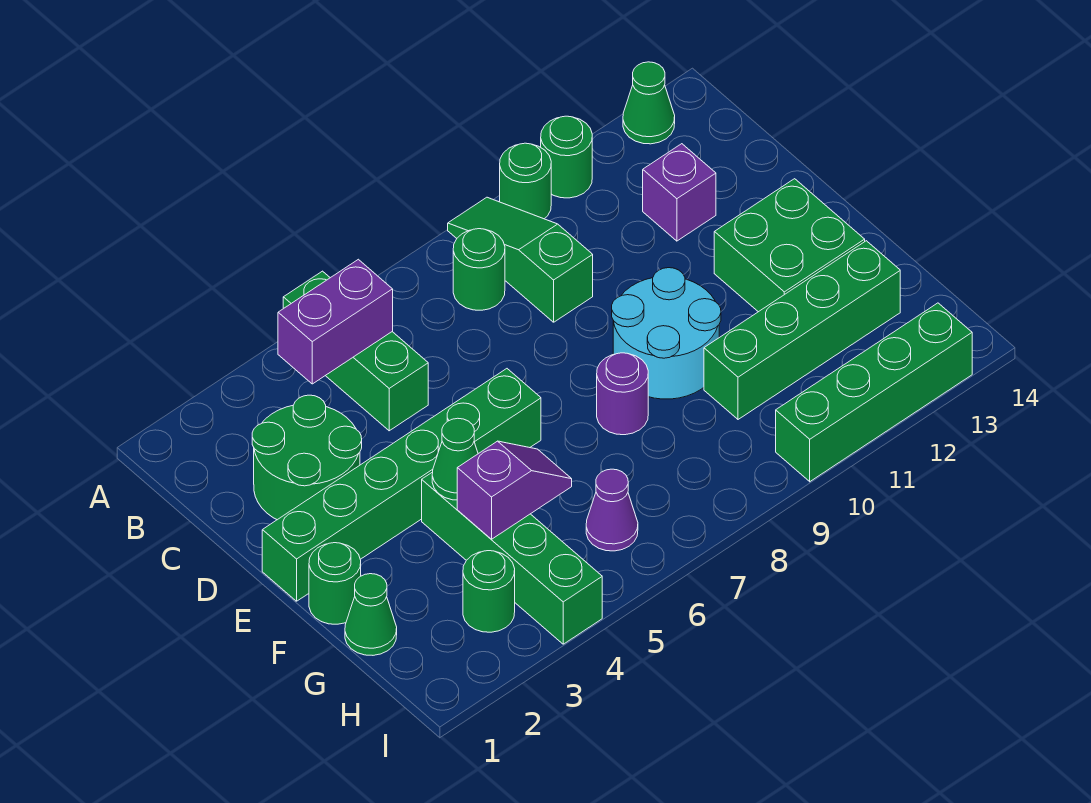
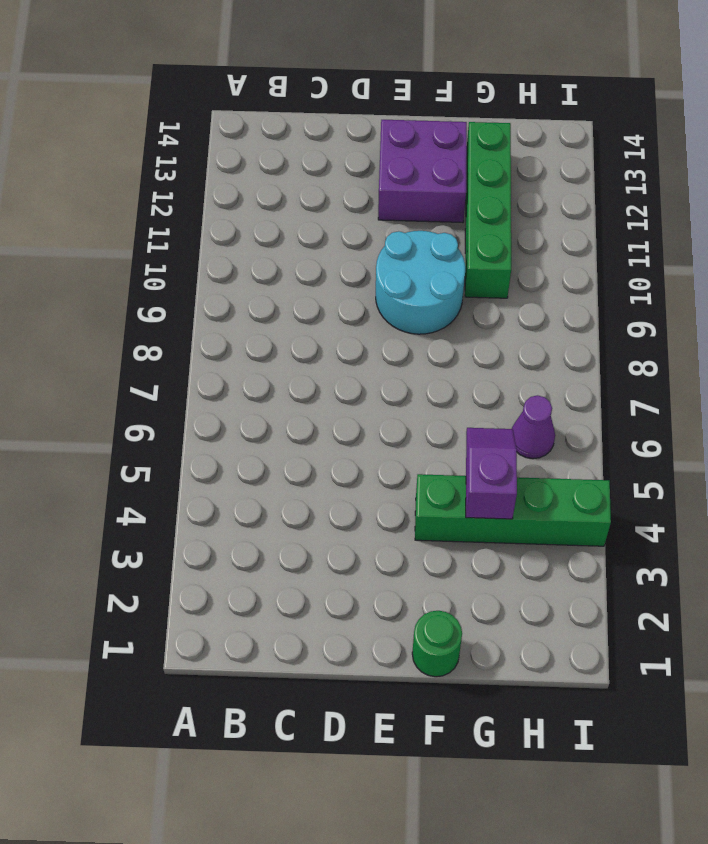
purple brick E12:F13 level 1 -> green brick E12:F13 level 1
none -> green brick A5:C5 level 1
none -> green slope A9:C9 level 1 top C
none -> green round brick A10 level 1

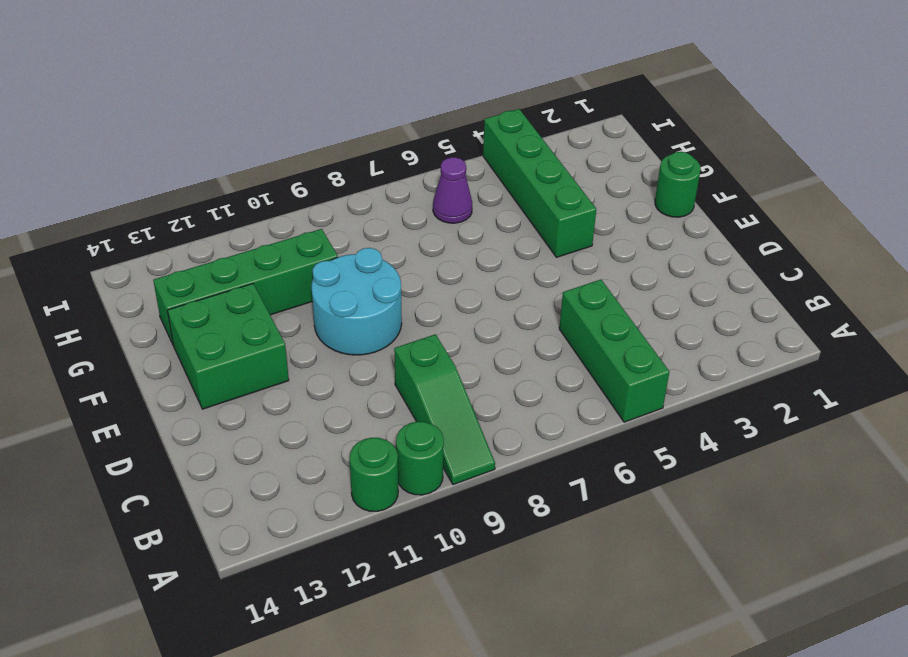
none -> green cone A13 level 1
none -> green round brick B8 level 1
none -> green round brick C2:D3 level 1

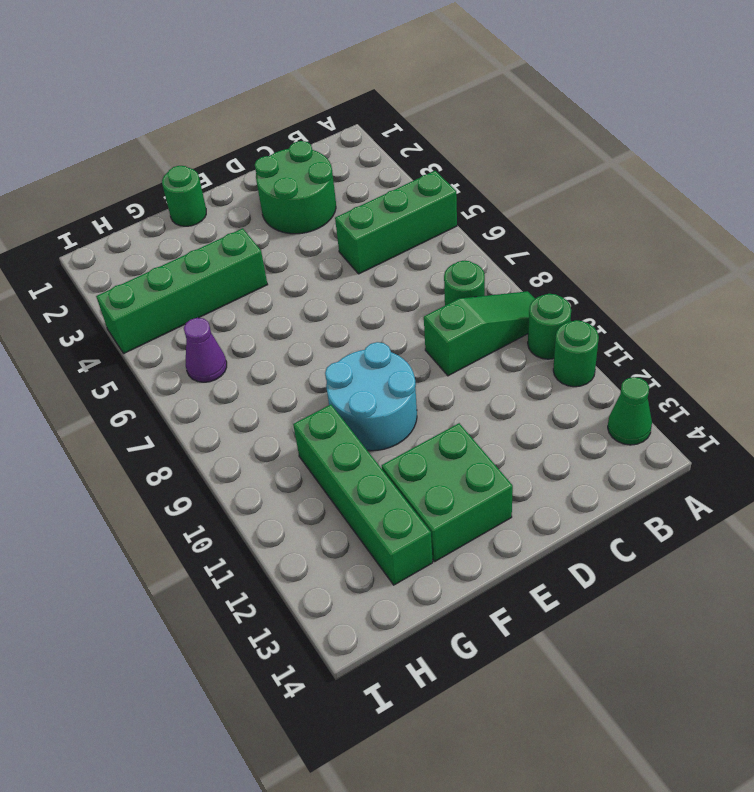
none -> purple brick C12 level 1
none -> green brick E1:E6 level 1
none -> purple round brick F8 level 1

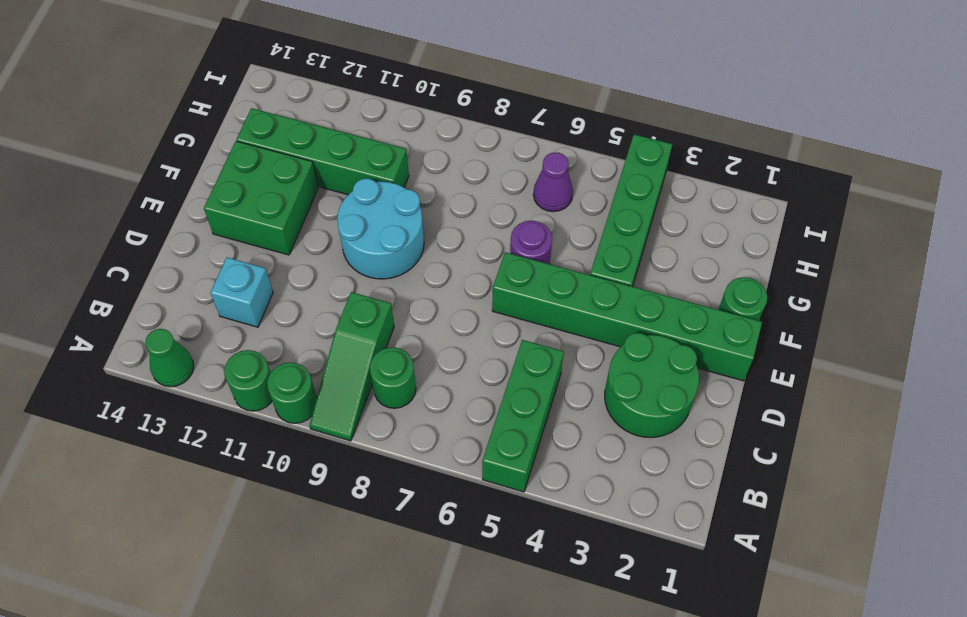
cyan brick C12 level 1 -> purple brick C12 level 1
purple round brick F6 level 1 -> purple round brick F8 level 1
none -> green cone G1 level 1
none -> green round brick H3 level 1
none -> green brick I10:I13 level 1

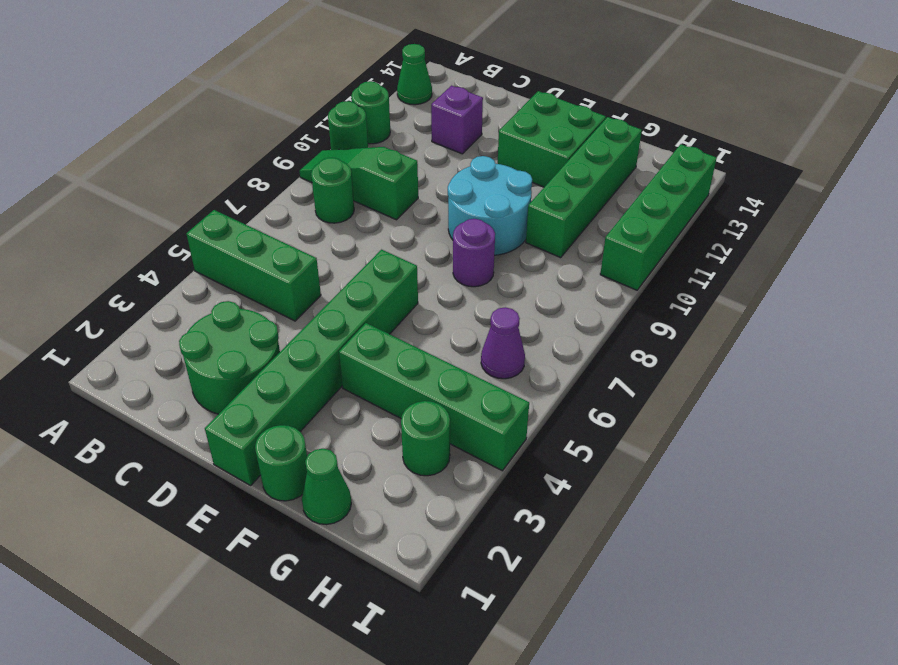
none -> purple brick B4:B5 level 2
none -> green cone F4 level 2
none -> purple slope G4:G5 level 2 top 4

